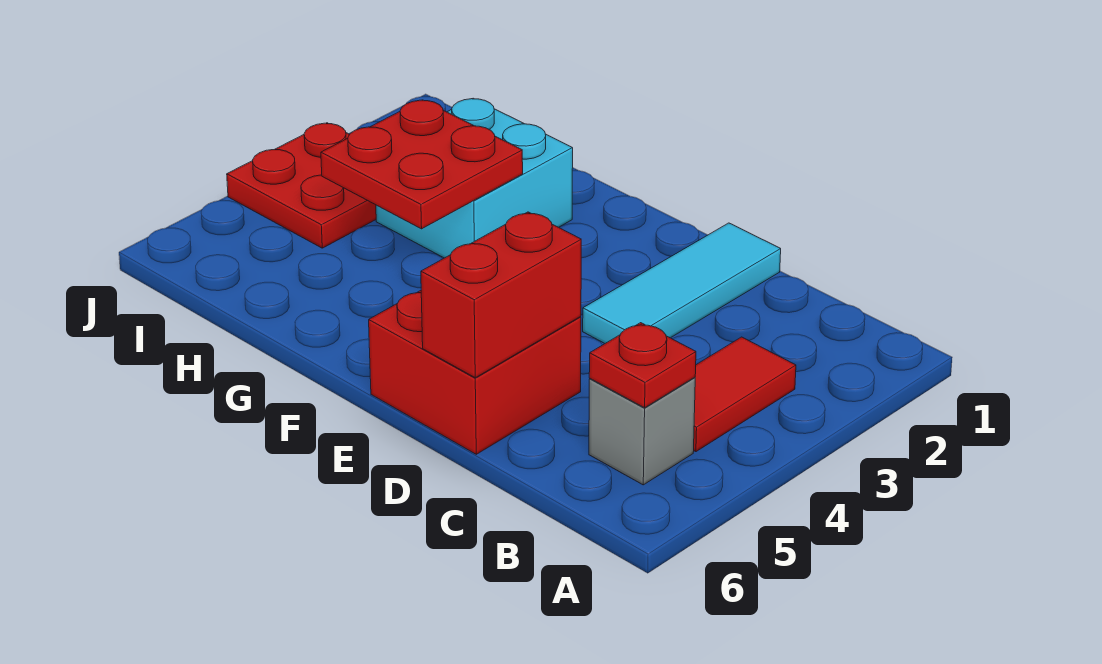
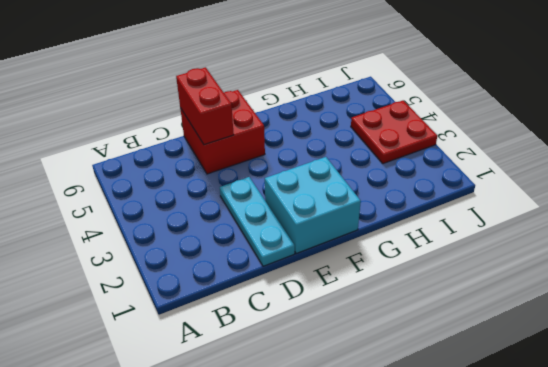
cyan plate D1:D3 level 1 -> cyan tile D1:D3 level 1
cyan brick E1:F2 level 1 -> cyan brick G2:H3 level 1
none -> red tile B3:B4 level 1
none -> grey brick B5 level 1

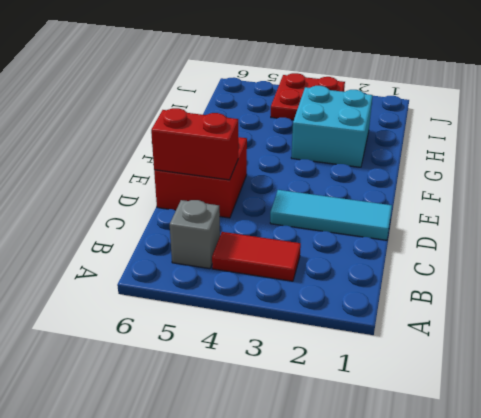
none -> red plate B5 level 2
none -> red plate G3:H4 level 2

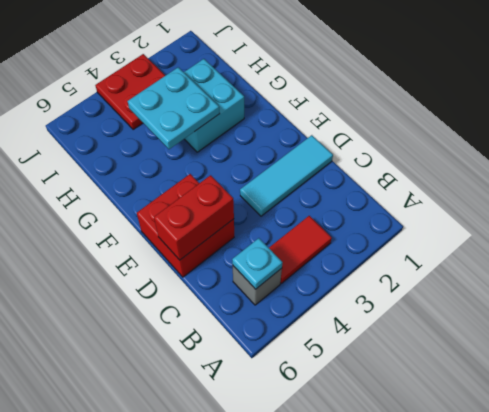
cyan plate B5 level 2 -> red plate B5 level 2
cyan plate G3:H4 level 2 -> red plate G3:H4 level 2

